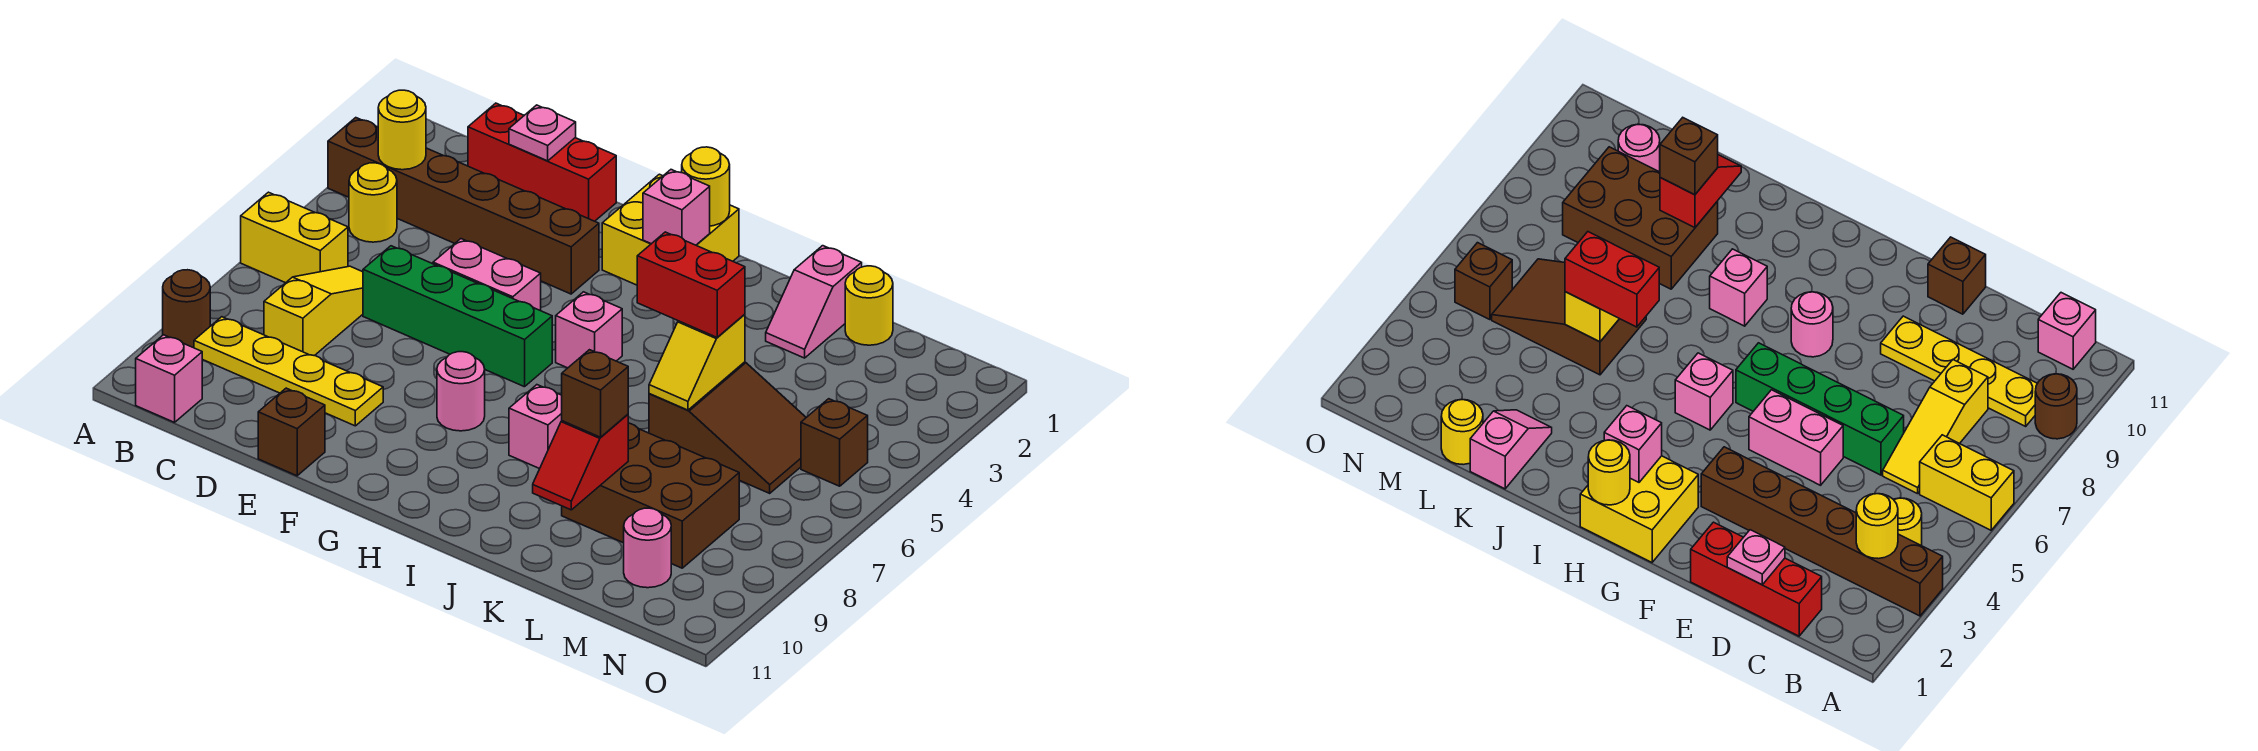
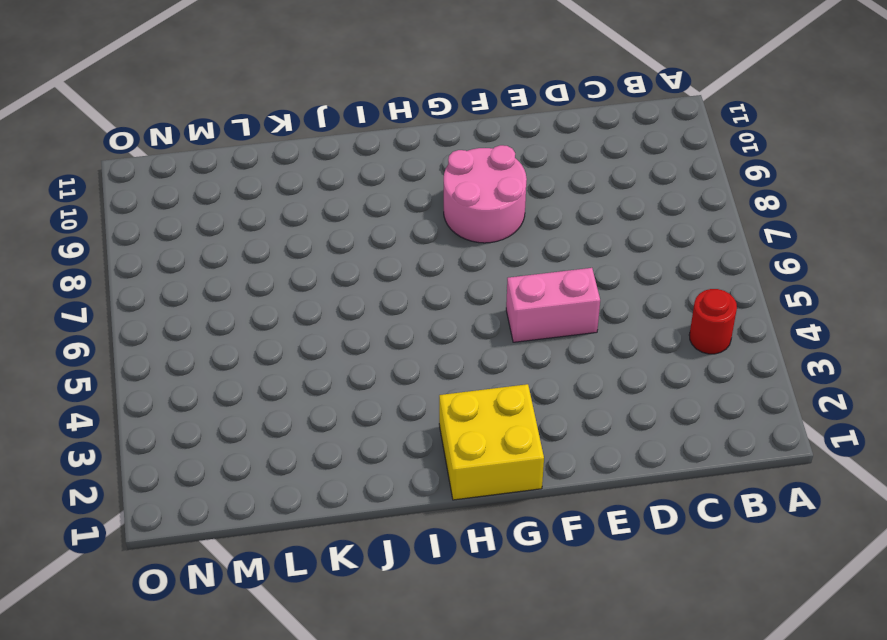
red round brick B4 level 1 -> yellow round brick B4 level 1
pink round brick F8:G9 level 1 -> pink round brick G8 level 1
none -> brown brick A3:F3 level 1
none -> yellow brick A6:B6 level 1
none -> brown round brick A9 level 1

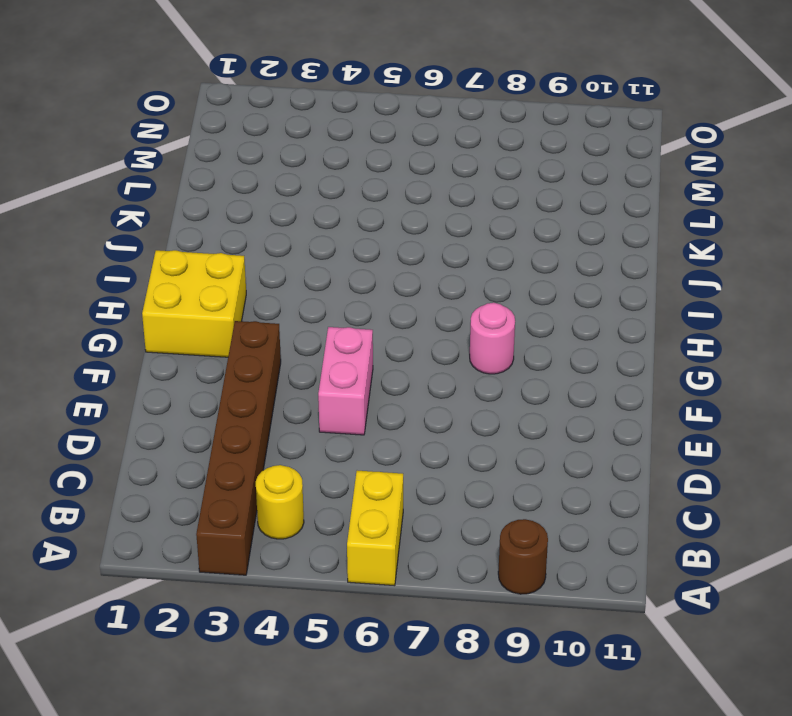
none -> yellow plate B9:E9 level 1
none -> pink brick B11 level 1
none -> red brick C1:E1 level 1

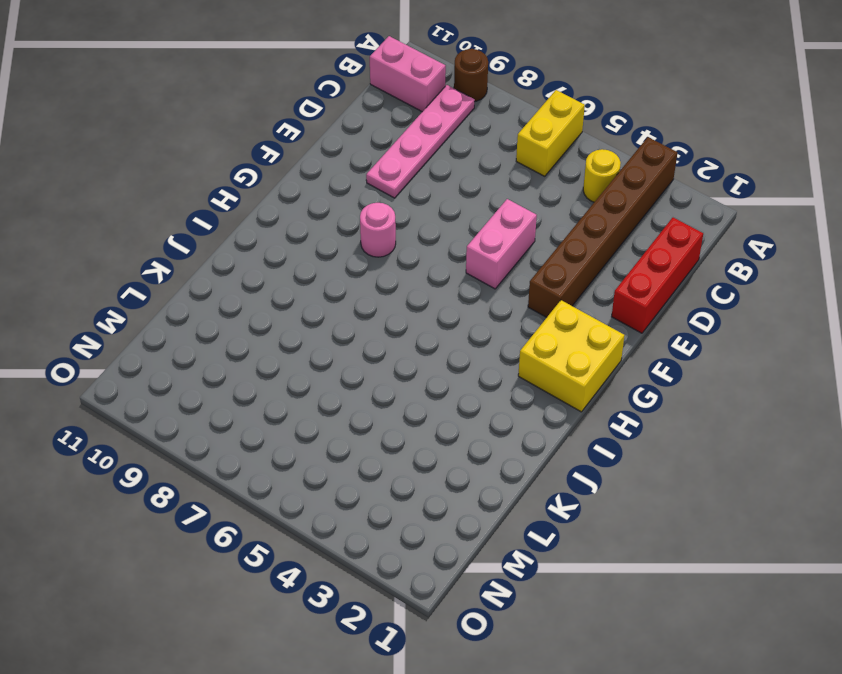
pink plate B9:E9 level 1 -> yellow plate B9:E9 level 1
pink brick B10:B11 level 1 -> pink brick B11 level 1
none -> yellow slope C6:C8 level 1 top 8
none -> green brick D6:G6 level 1
none -> brown brick E11 level 1

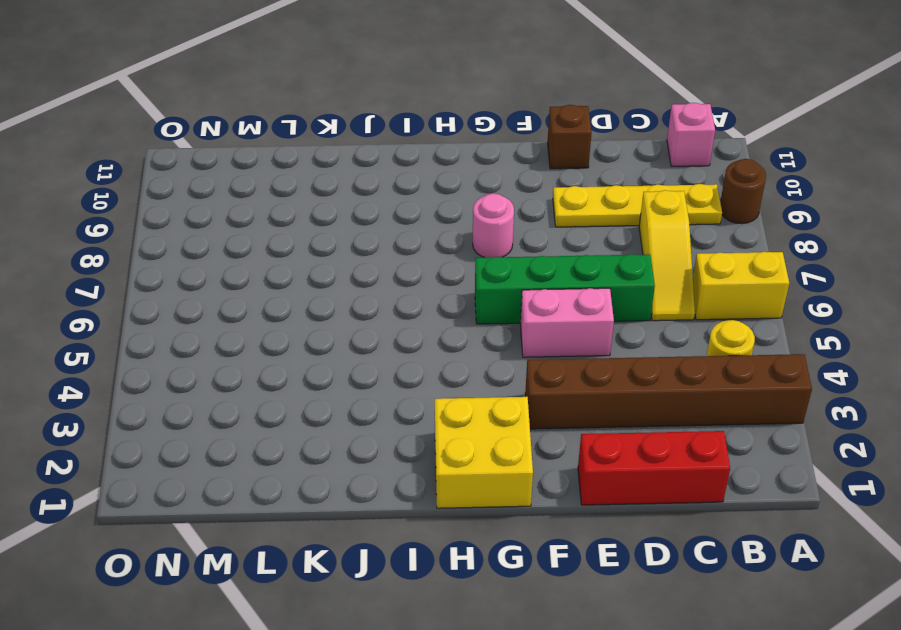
none -> pink brick H5 level 1
none -> pink brick I8 level 1
none -> pink slope K1:K2 level 1 top 1

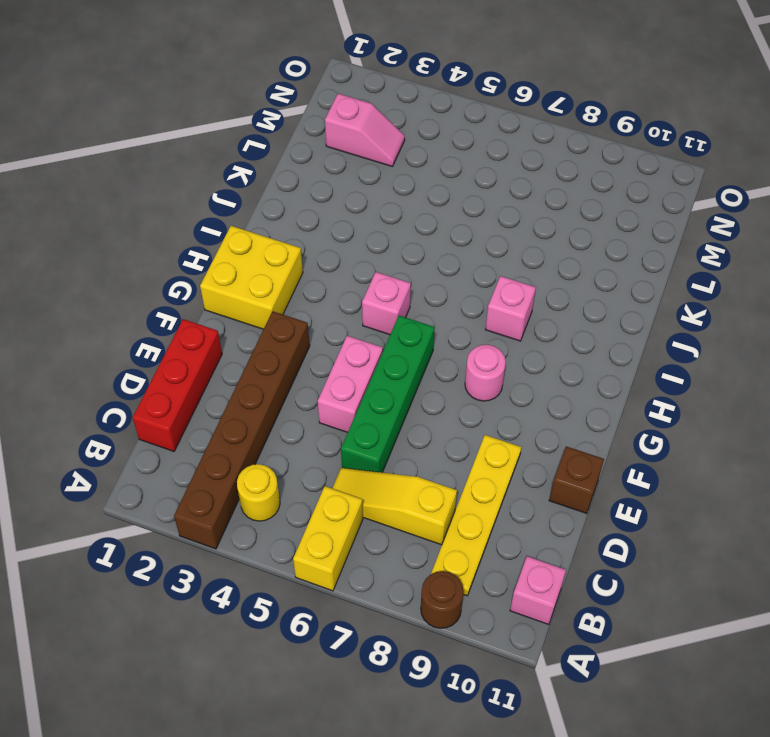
pink slope M2:M3 level 1 top 2 -> pink slope K1:K2 level 1 top 1
none -> brown slope K5:M6 level 1 top K
none -> brown brick K8:M9 level 1
none -> yellow round brick L1 level 1

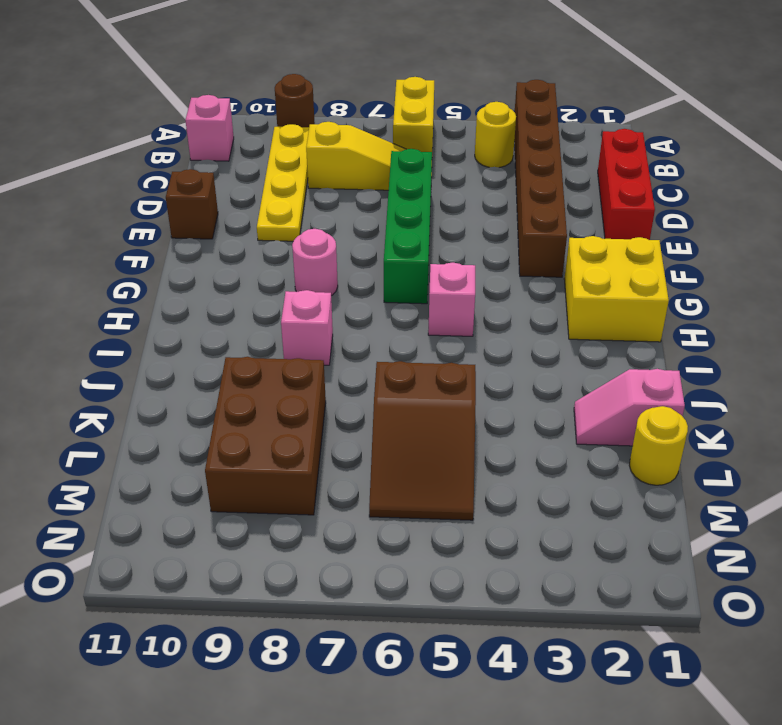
none -> pink brick E5:F5 level 1
none -> pink round brick M10 level 1
none -> brown brick N5 level 1

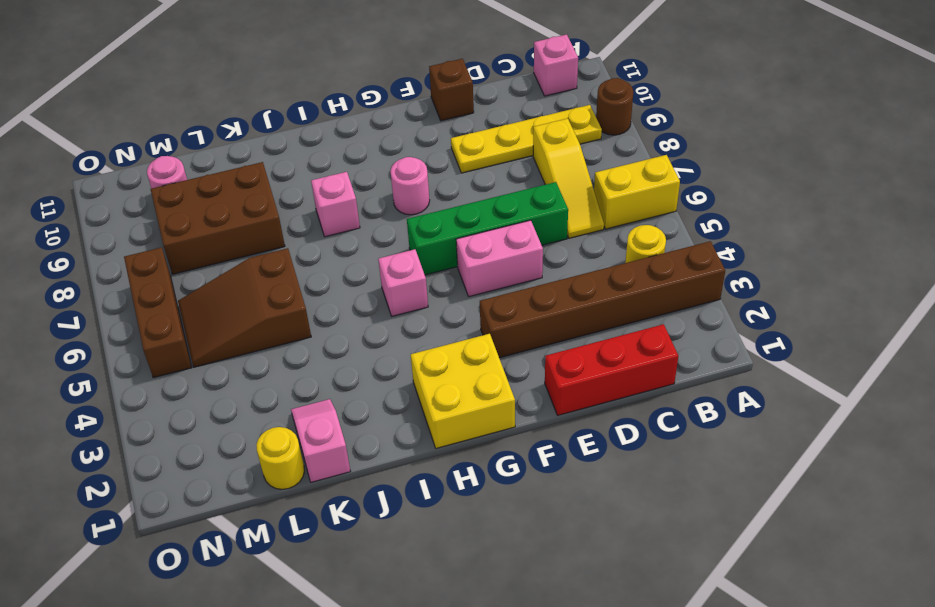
brown brick N5:N7 level 1 -> brown brick N5 level 1
none -> yellow round brick B3 level 2
none -> pink plate D1 level 2
none -> yellow round brick H1 level 2

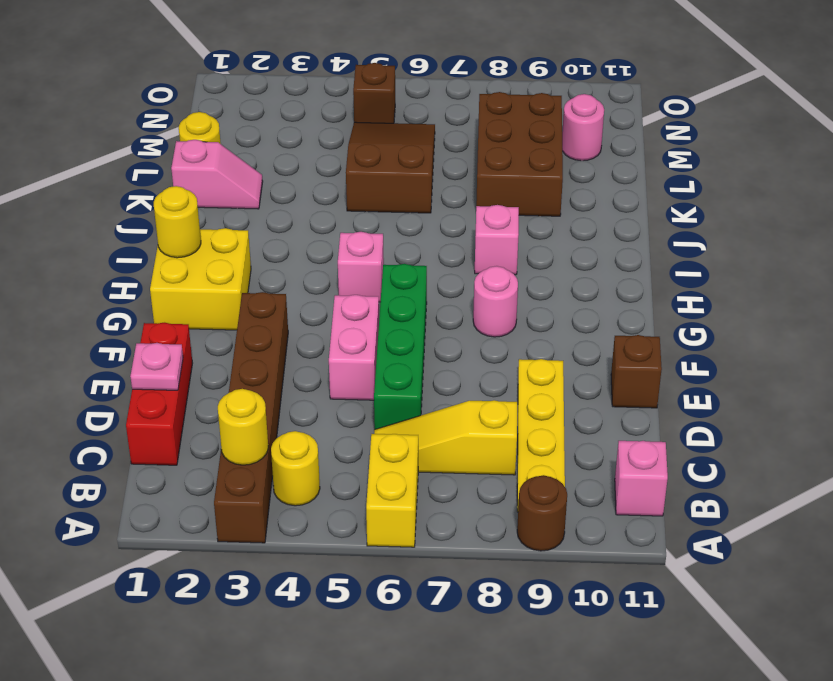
none -> pink brick H2 level 2
none -> yellow slope K5:K6 level 2 top 5
none -> red slope K9:K10 level 2 top 9

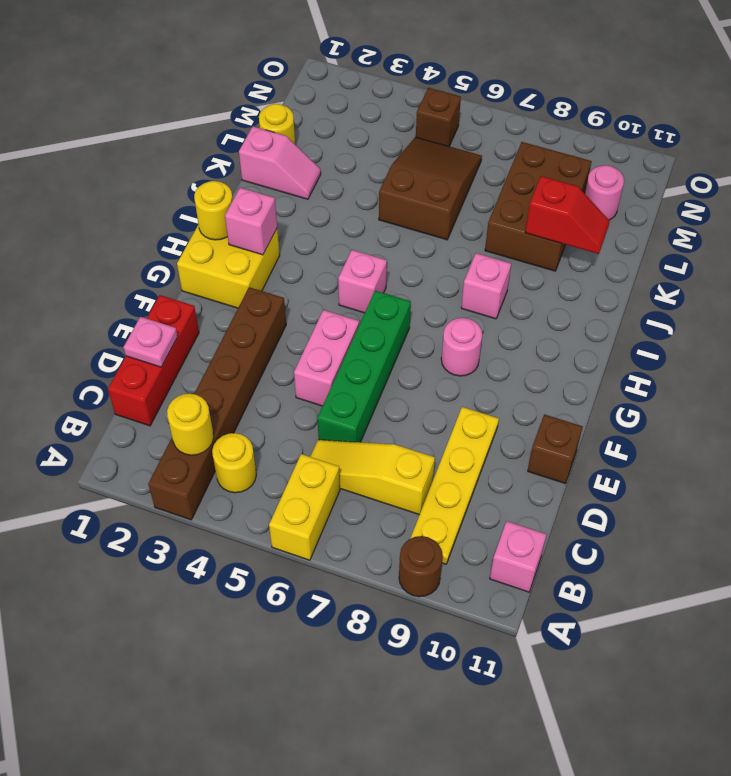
none -> yellow slope K5:K6 level 2 top 5
none -> red brick J5:K5 level 3
none -> brown brick K9 level 3

